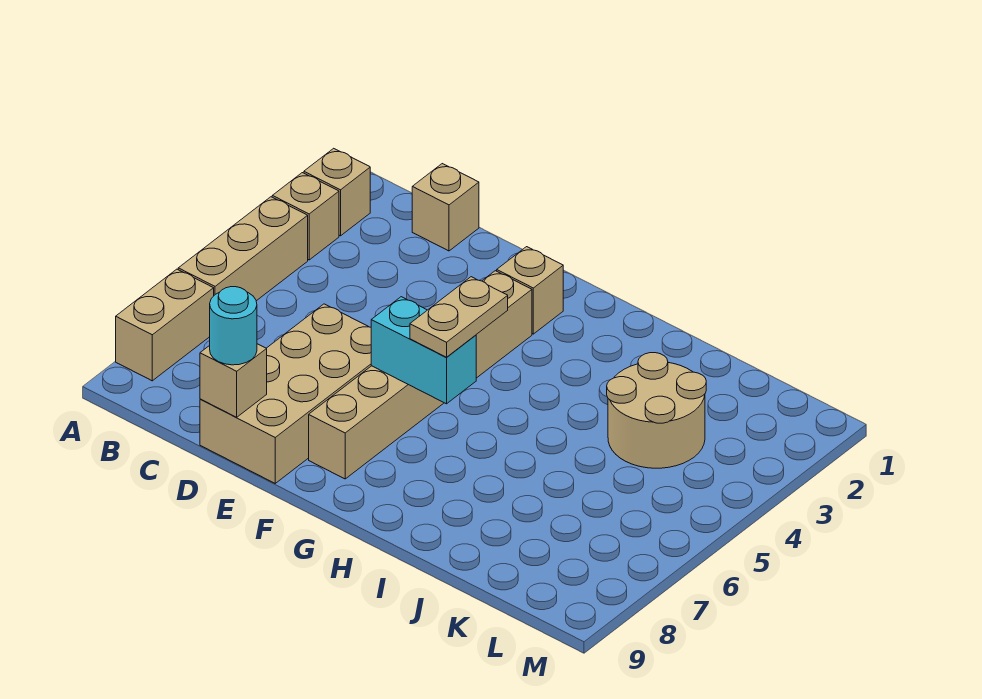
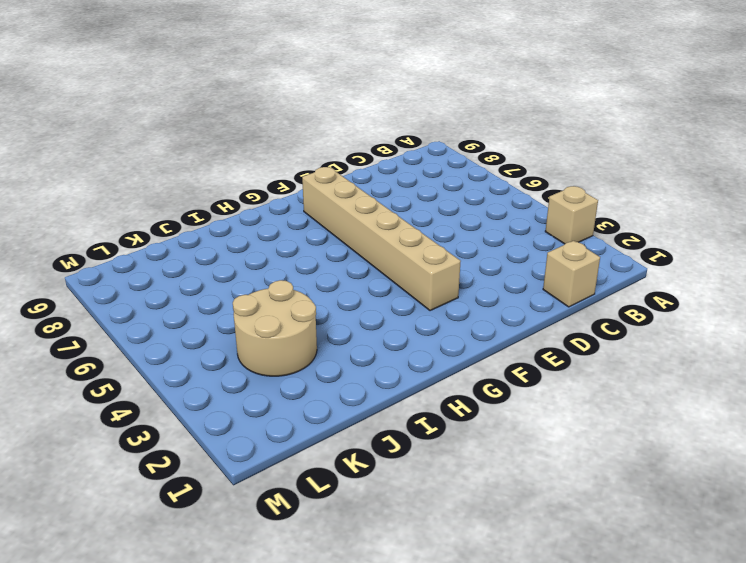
none -> tan brick A2 level 1
none -> tan brick A4:A6 level 1
none -> tan brick A7:A8 level 1

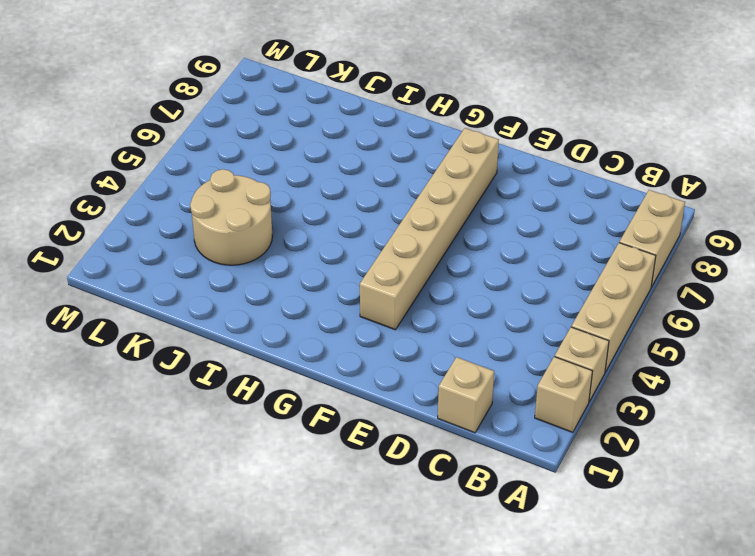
none -> tan brick D6:E9 level 1
none -> tan brick F2 level 1
none -> tan brick D9 level 2

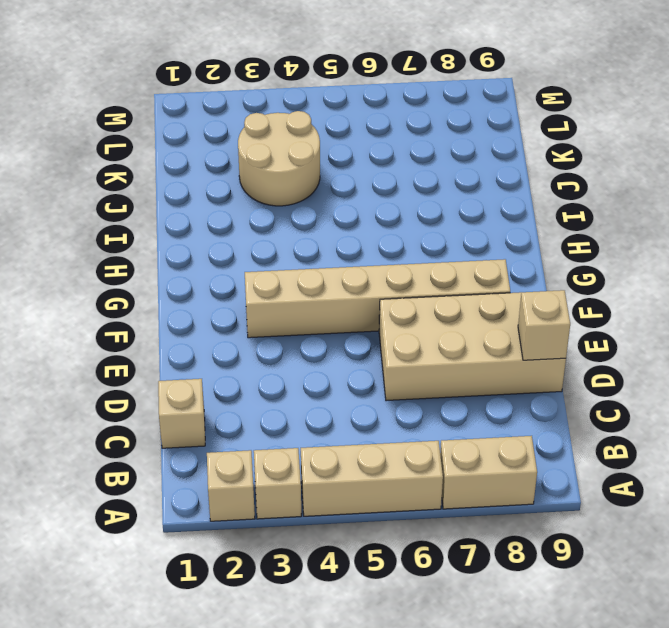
none -> tan brick F2 level 1
none -> cyan brick F6:G6 level 2
none -> cyan round brick D9 level 3

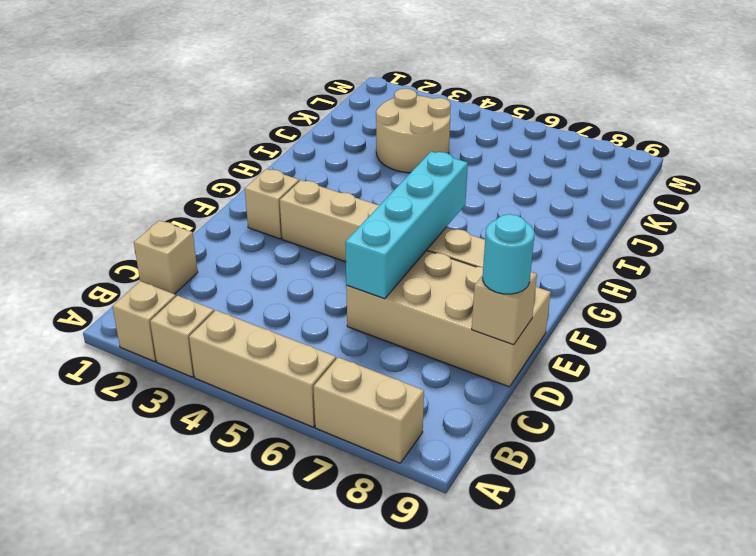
cyan brick D6:G6 level 2 -> cyan brick F6:G6 level 2
none -> tan plate G5:G6 level 3

